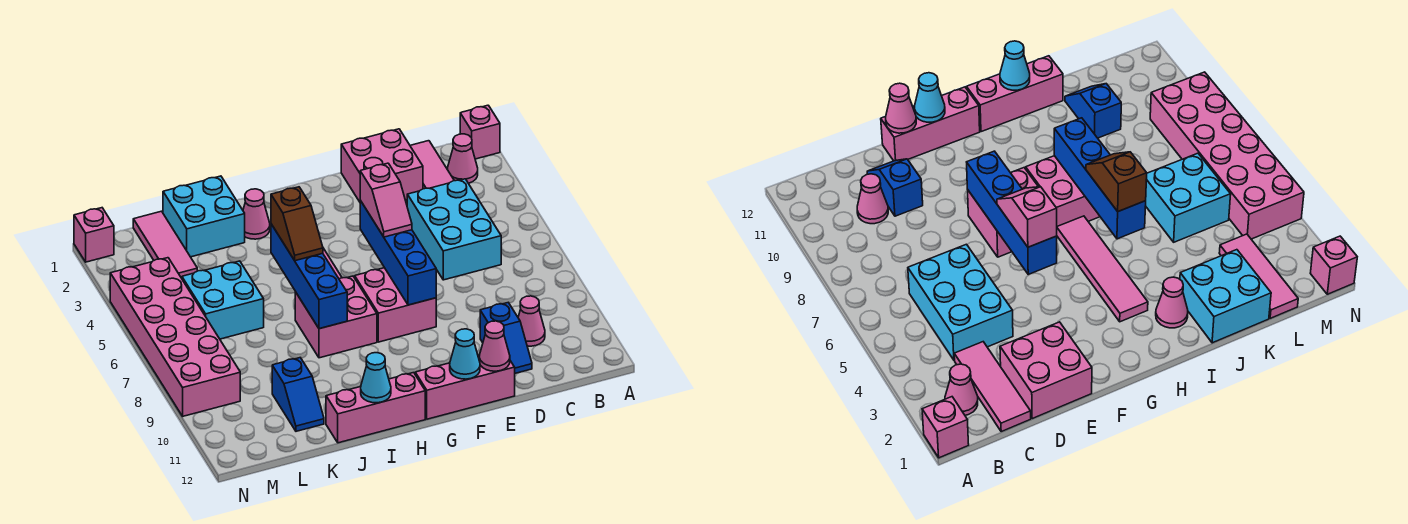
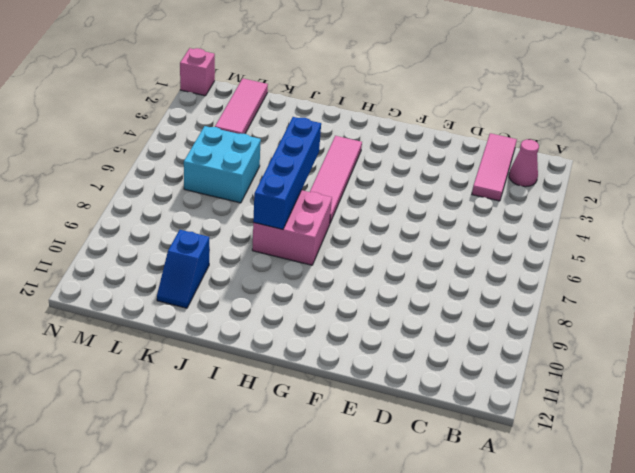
none -> pink brick A1 level 1
none -> cyan brick C4:D6 level 1
none -> pink cone C10 level 1

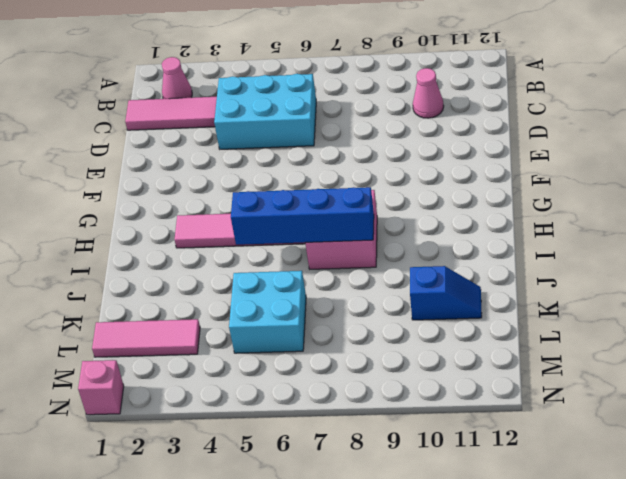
none -> pink brick A1 level 1
none -> pink brick D1:E2 level 1
none -> blue slope D10:D11 level 1 top 10

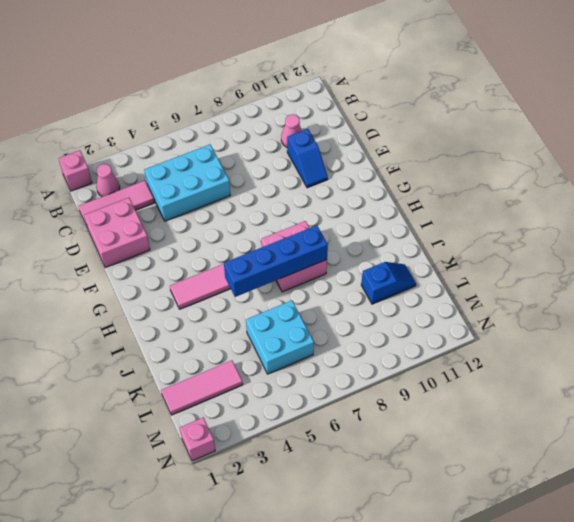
blue slope D10:E10 level 1 top D -> blue slope D10:D11 level 1 top 10
none -> pink brick E12:G12 level 1
none -> pink brick F7:G8 level 1
none -> pink brick H12:J12 level 1

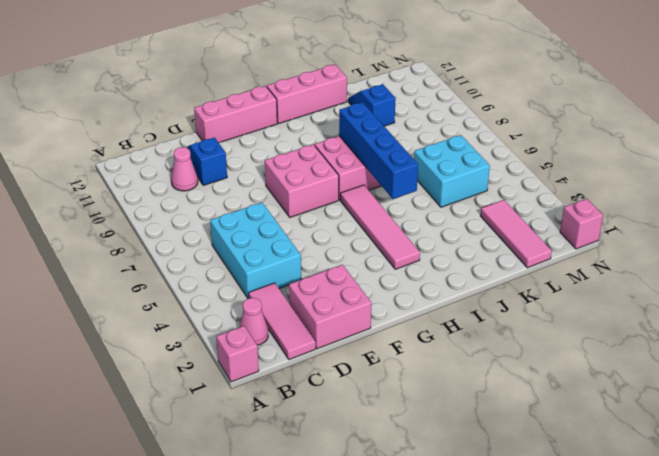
none -> pink cone I2 level 1
none -> cyan brick J1:K2 level 1
none -> pink brick M4:N9 level 1

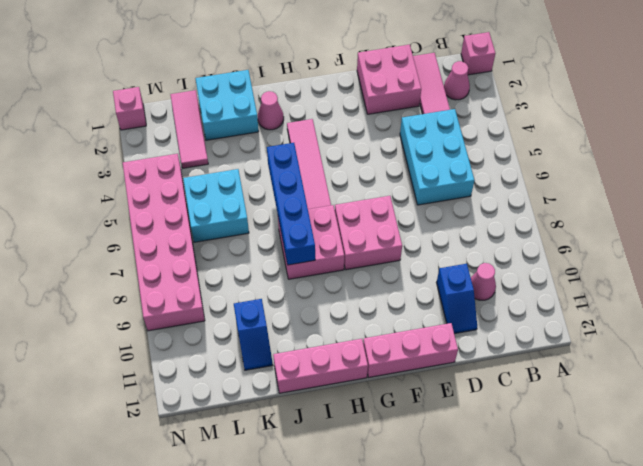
none -> pink cone E12 level 2
none -> blue brick F5:F8 level 2
none -> cyan cone F12 level 2

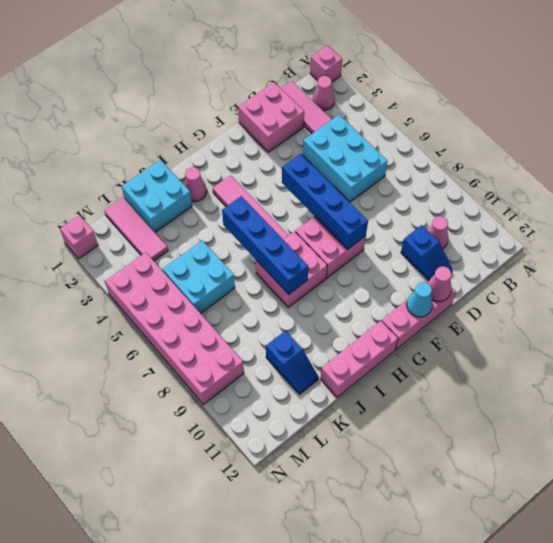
none -> cyan cone I12 level 2
none -> pink slope F5:F6 level 3 top 5
none -> brown slope I5:I6 level 3 top 5

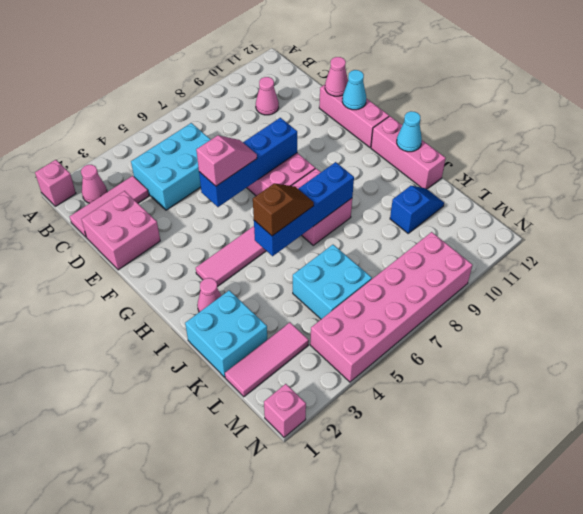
none -> blue slope D10:D11 level 1 top 10

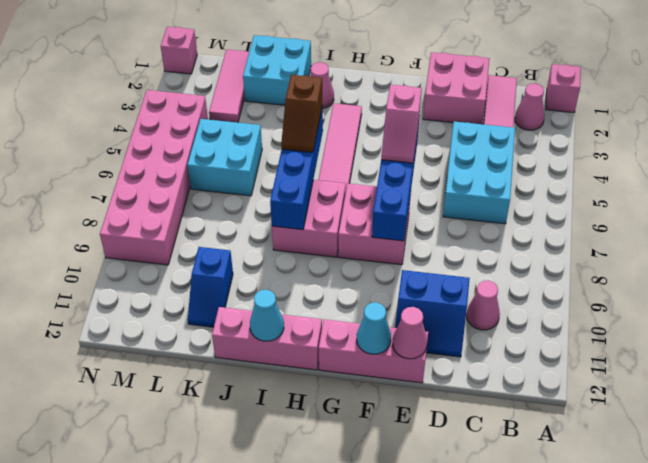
blue slope D10:E11 level 1 top 10 -> blue slope D10:D11 level 1 top 10

